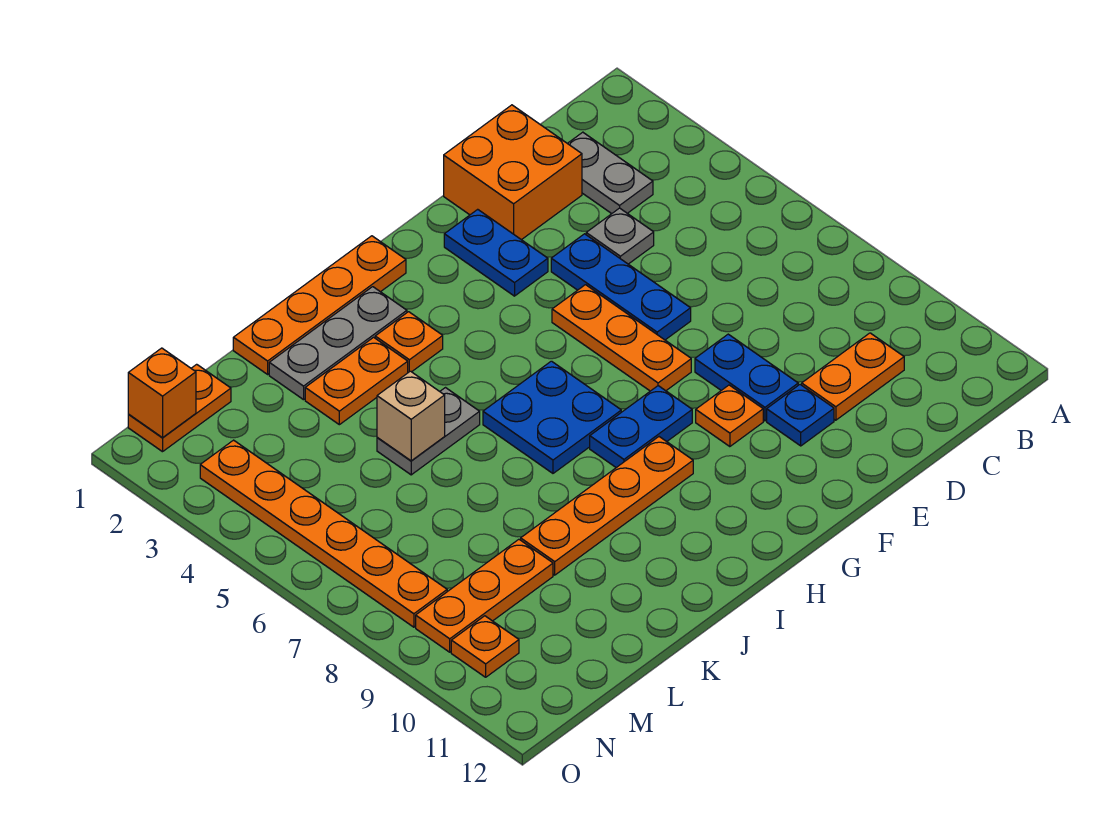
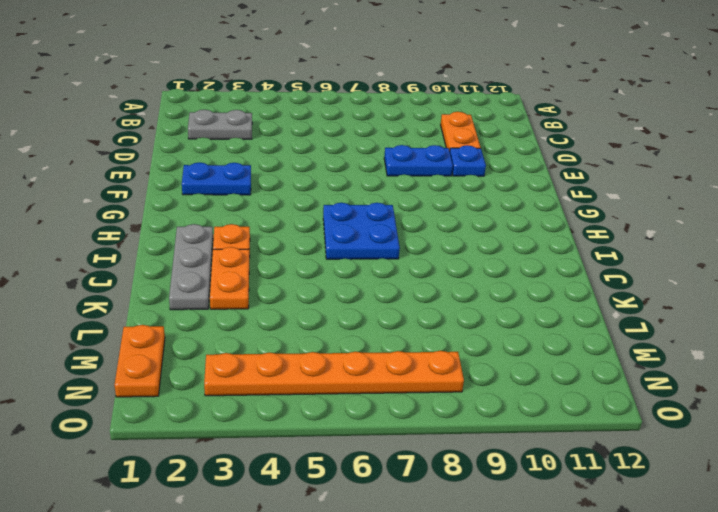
none -> orange brick D1:E2 level 1
none -> grey plate D4 level 1
none -> blue plate E4:E6 level 1

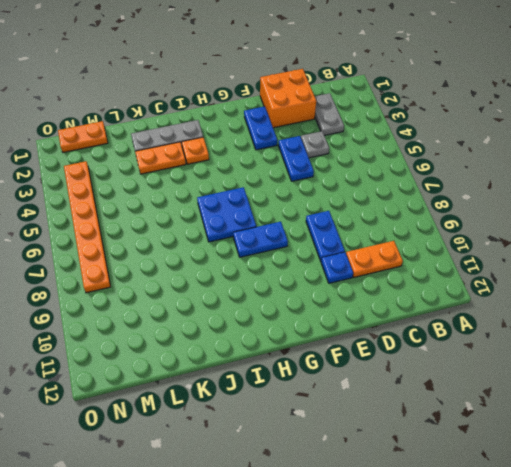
blue plate E4:E5 level 1 -> blue plate E4:E6 level 1
none -> orange plate F5:F7 level 1
none -> orange plate F9 level 1
none -> orange plate H1:K1 level 1

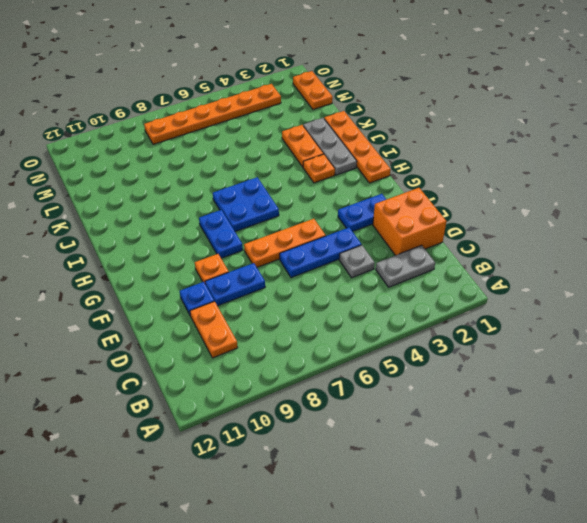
none -> orange plate H9:K9 level 1
none -> grey plate J5:K5 level 1
none -> orange plate L9:N9 level 1

